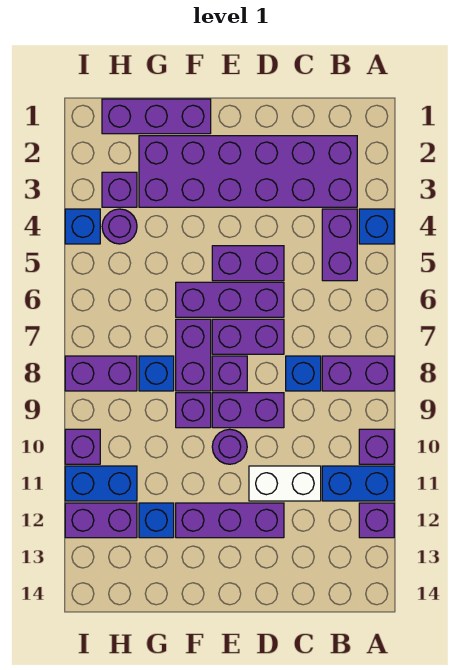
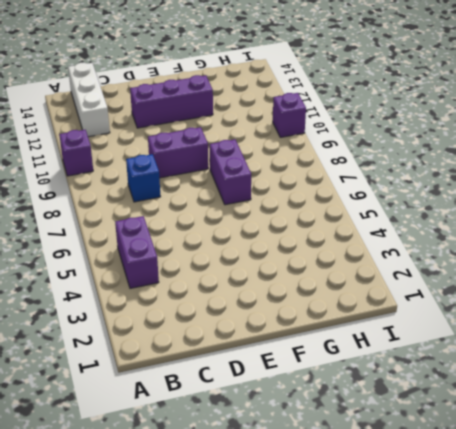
white brick B12:B14 level 1 -> none
none -> blue brick A4 level 1
none -> purple brick A8:B8 level 1
none -> blue brick A11:B11 level 1

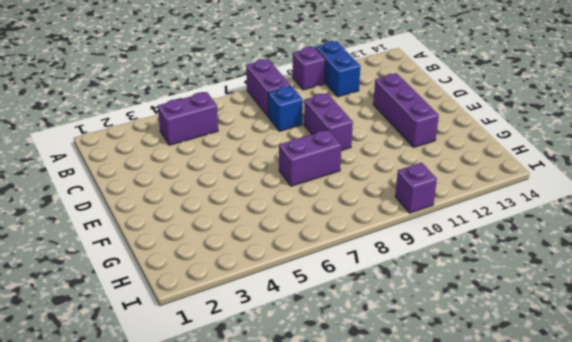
none -> blue brick A4 level 1
none -> purple brick A12 level 1
none -> purple brick B2:G3 level 1

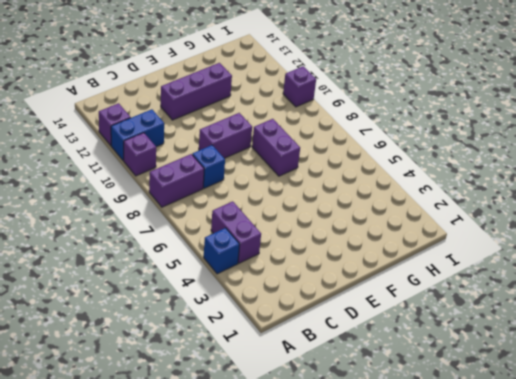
none -> purple brick B2:G3 level 1
none -> white brick C11:D11 level 1
none -> purple brick D5:E5 level 1

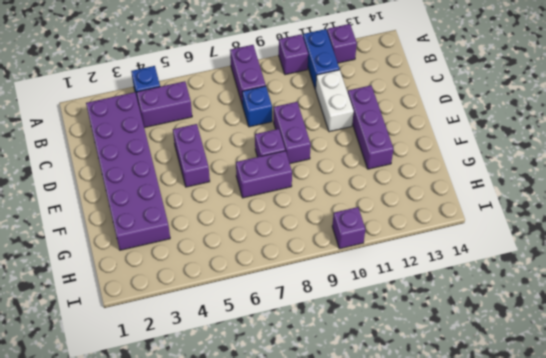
none -> purple brick D6:F6 level 1
none -> purple brick D7:E7 level 1
none -> purple round brick E10 level 1

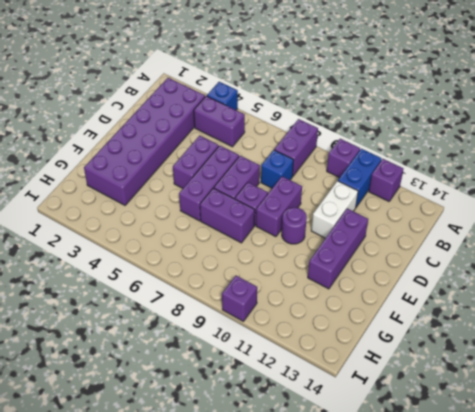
none -> purple brick F1:H1 level 1
none -> purple brick F9 level 1
none -> blue brick G8 level 1

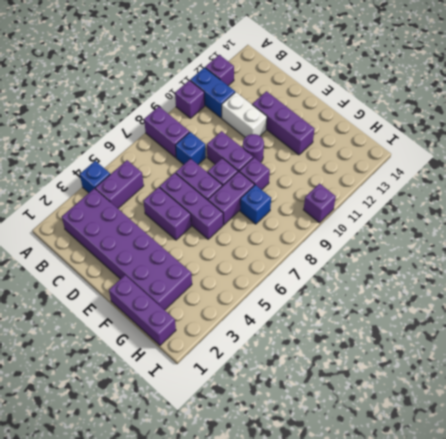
none -> blue brick G12 level 1
none -> purple brick H3 level 1
none -> purple round brick H4 level 1

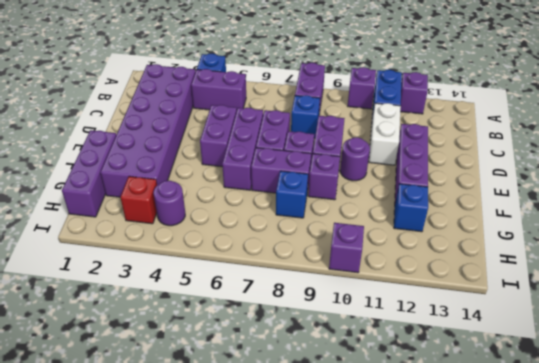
red brick H3 level 1 -> purple brick H3 level 1
none -> purple brick H8:I8 level 1
none -> blue brick H11:I11 level 1
none -> purple brick H12:I12 level 1

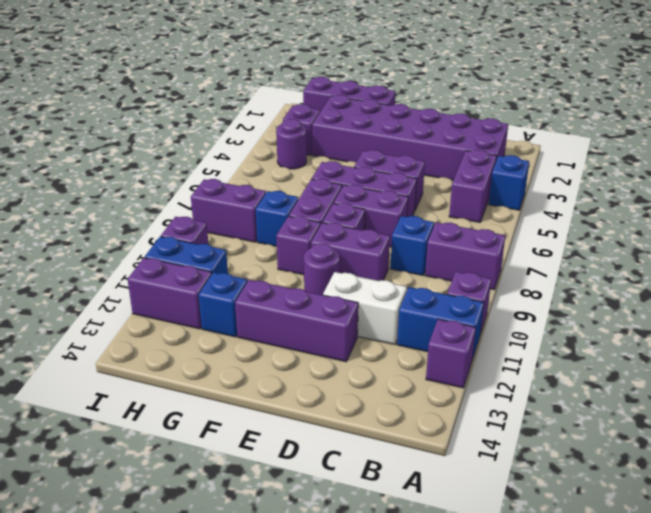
none -> blue brick I4 level 1

